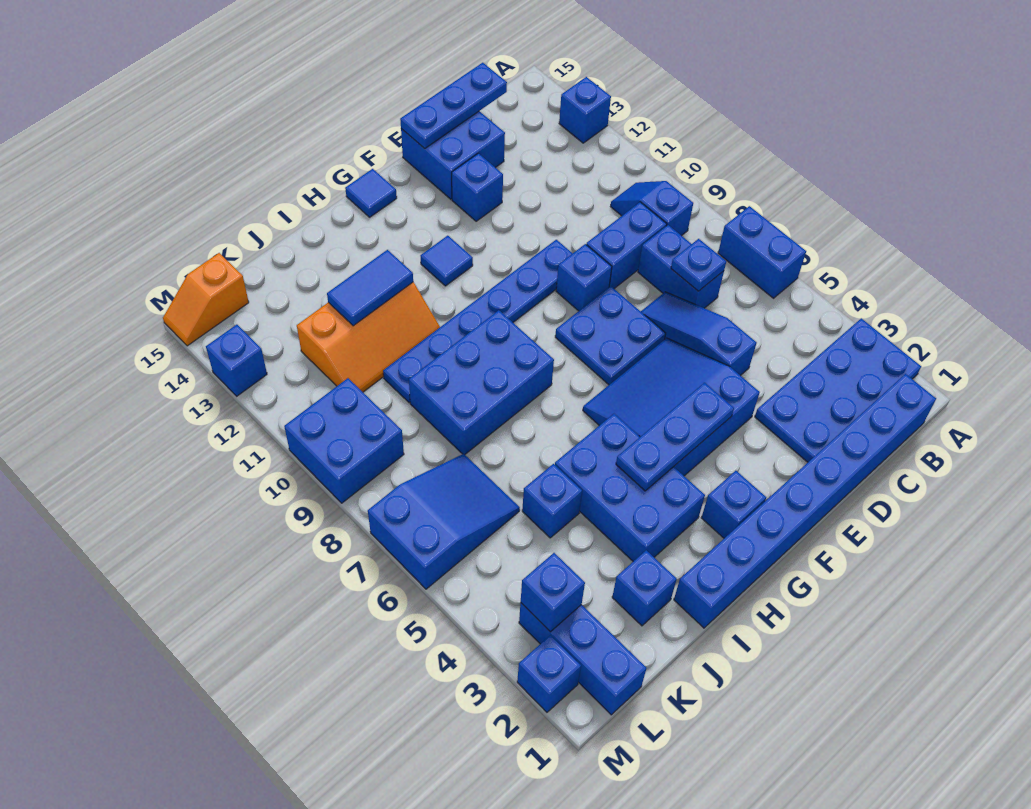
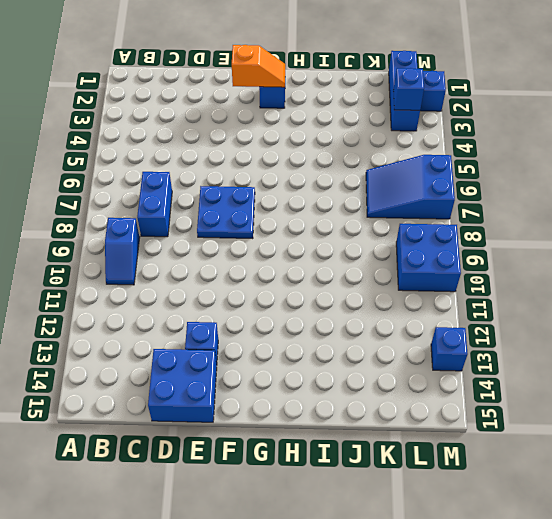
orange slope F2:G2 level 2 top F -> orange slope L15:M15 level 1 top L
none -> blue plate A2:D3 level 1
none -> blue brick A6:A7 level 1
none -> blue brick A13 level 1
none -> blue brick B1:I1 level 1

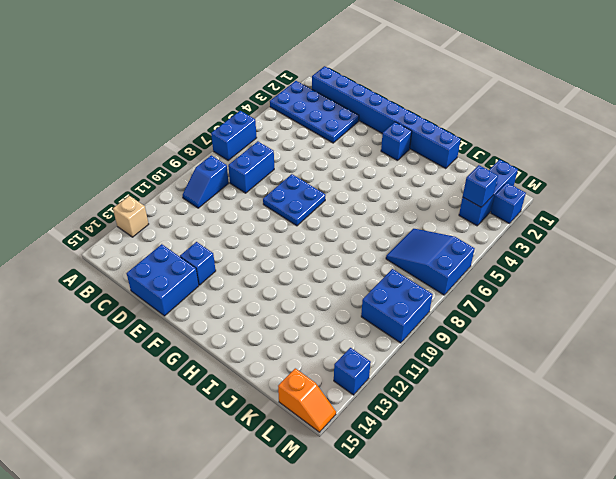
tan brick A13 level 1 -> blue brick A13 level 1
none -> blue brick C9:D9 level 1
none -> blue slope D5:D7 level 1 top 5
none -> blue slope E4:G6 level 1 top 4
none -> blue brick E9 level 1

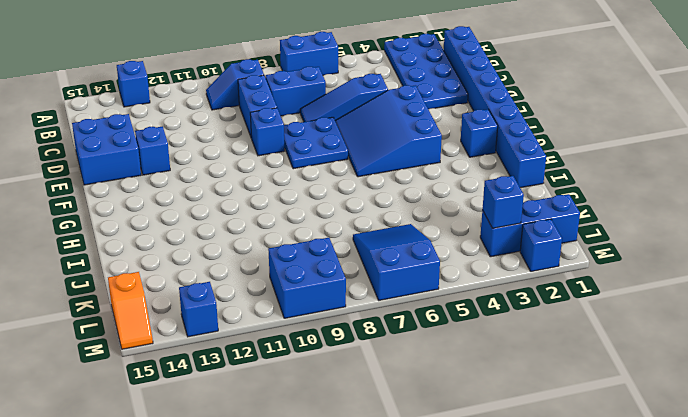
none -> blue plate E10:J10 level 1
none -> blue tile G12 level 1
none -> blue tile G15 level 1
none -> blue brick H3:I5 level 1

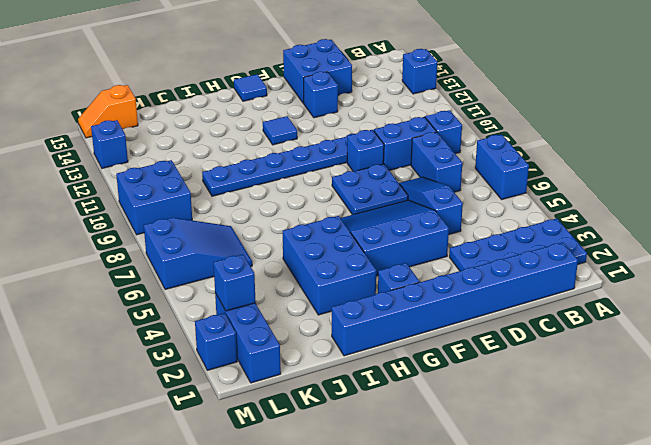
none -> blue brick H8:J9 level 1
none -> orange slope I11:K12 level 1 top 12
none -> blue brick J2 level 1
none -> blue brick J5 level 1

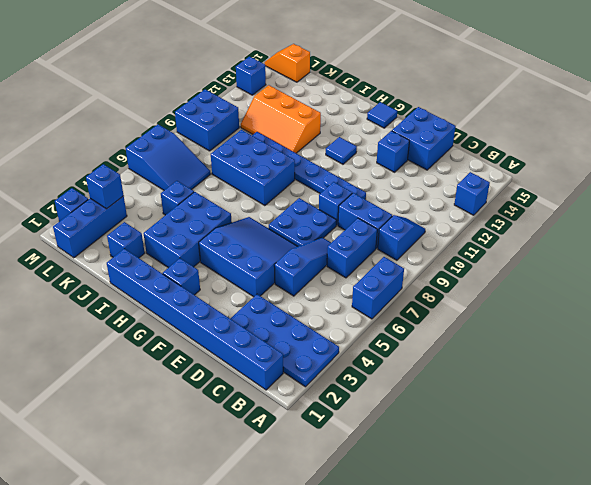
none -> blue plate C7 level 2
none -> blue plate C15:E15 level 2
none -> blue plate F4:H4 level 2
none -> blue tile I12:J12 level 2

